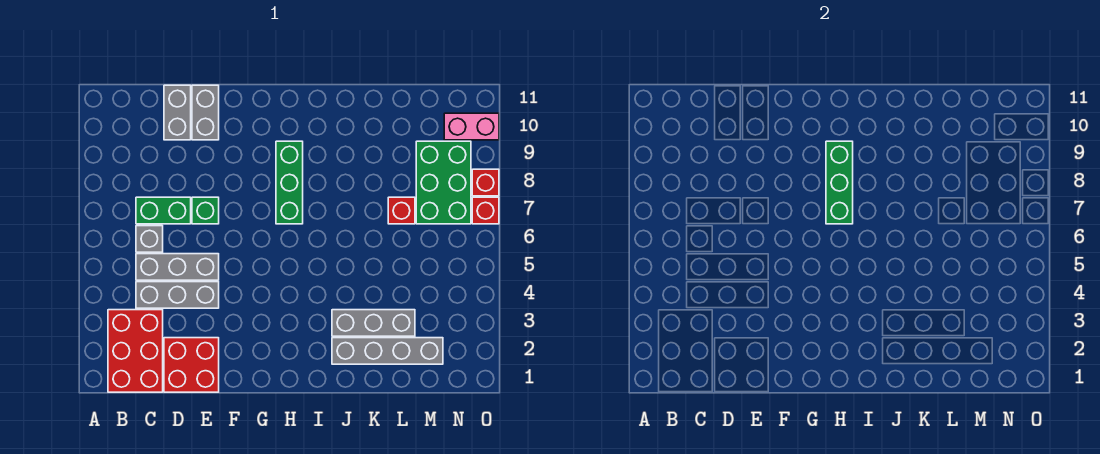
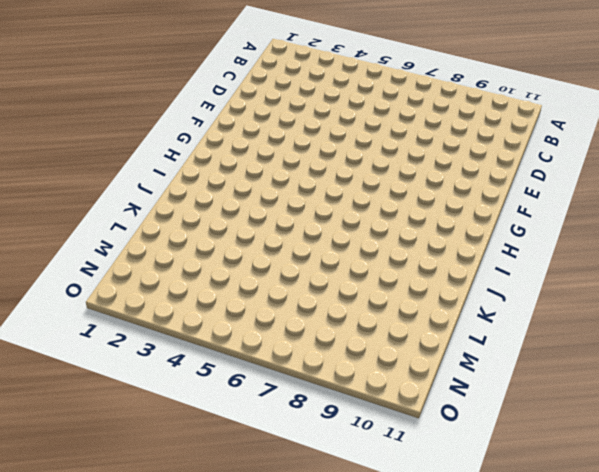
none -> red brick B1:C3 level 1
none -> grey brick C4:E4 level 1
none -> grey brick C5:E5 level 1

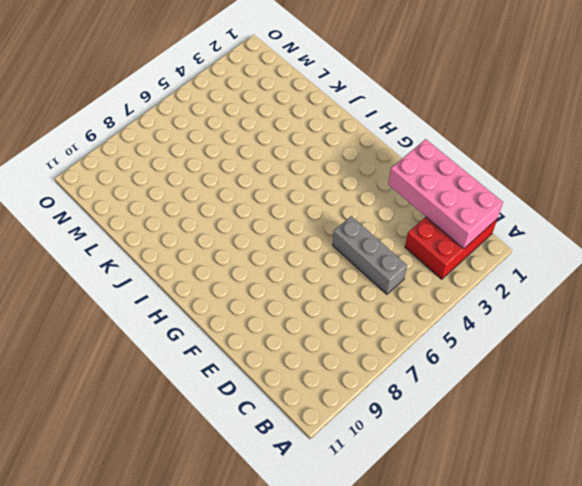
pink brick B1:E2 level 2 -> none
none -> grey brick C4:E4 level 1
none -> grey brick C6 level 1
none -> green brick C7:D7 level 1

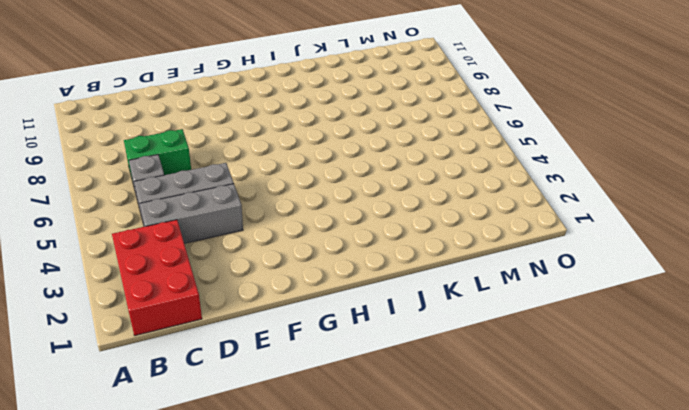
none -> red brick D1:E2 level 1
none -> grey brick D10:D11 level 1
none -> green brick E7 level 1

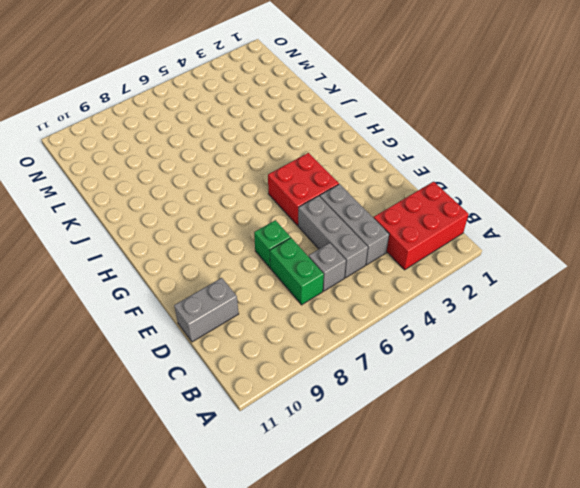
red brick F4:G5 level 1 -> red brick D1:E2 level 1
none -> grey brick E10:E11 level 1
none -> green brick H7:H9 level 1
none -> grey brick J2:M2 level 1

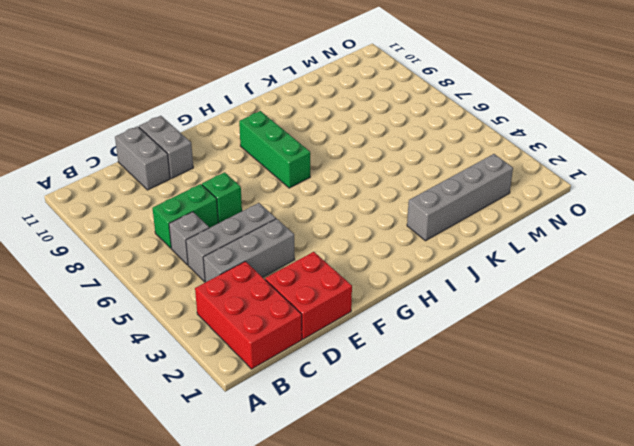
none -> grey brick J3:L3 level 1
none -> red brick L7 level 1
none -> green brick M7:N9 level 1

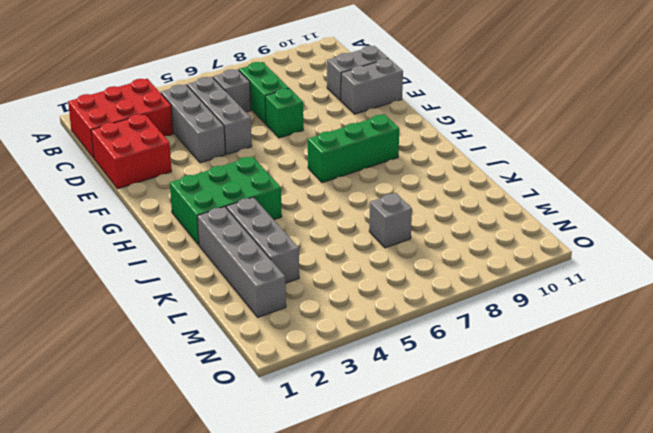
green brick H2:I4 level 1 -> green brick M7:N9 level 1
grey brick L7 level 1 -> red brick L7 level 1
none -> pink brick N10:O10 level 1
none -> red brick O7 level 1
none -> red brick O8 level 1

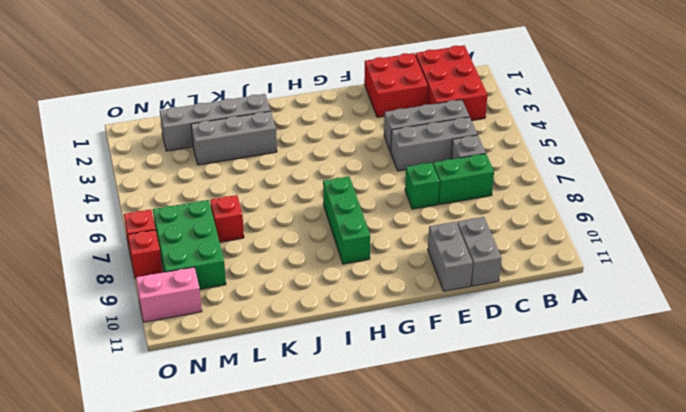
none -> green brick H7:H9 level 2

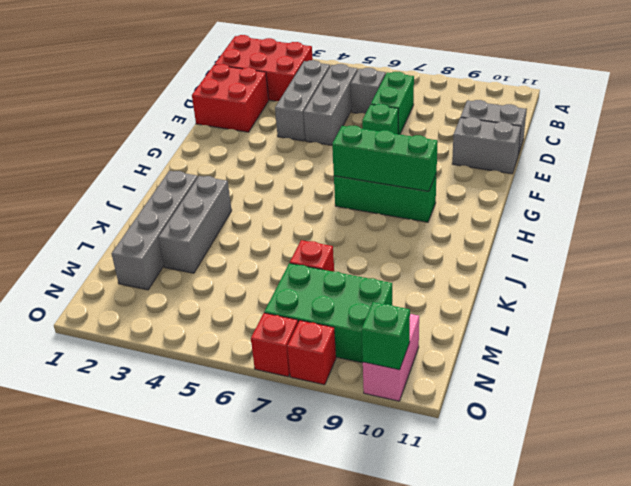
green brick O10 level 2 -> none

